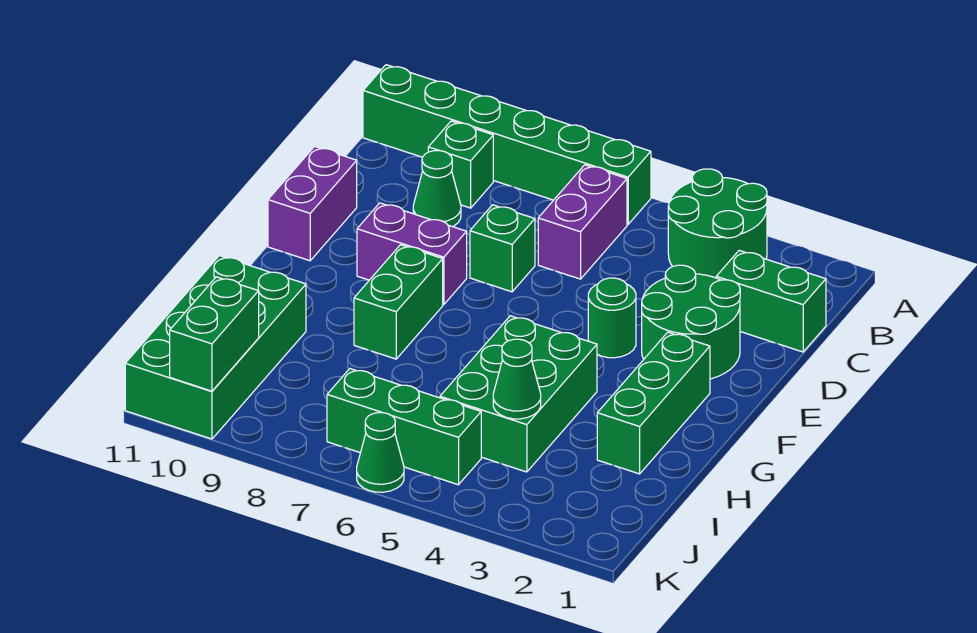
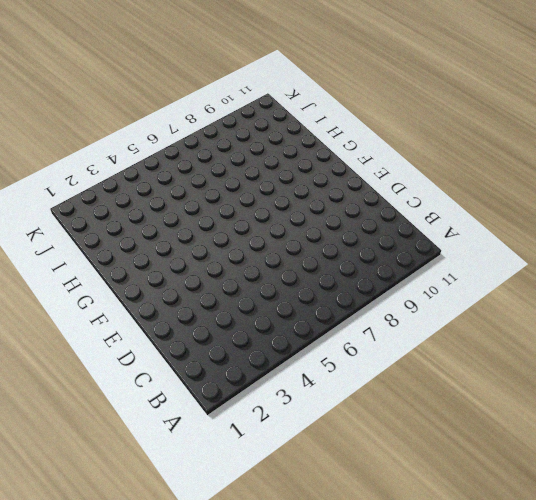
none -> green round brick A3:B4 level 1
none -> green brick A6:A11 level 1
none -> purple brick B6:C6 level 1

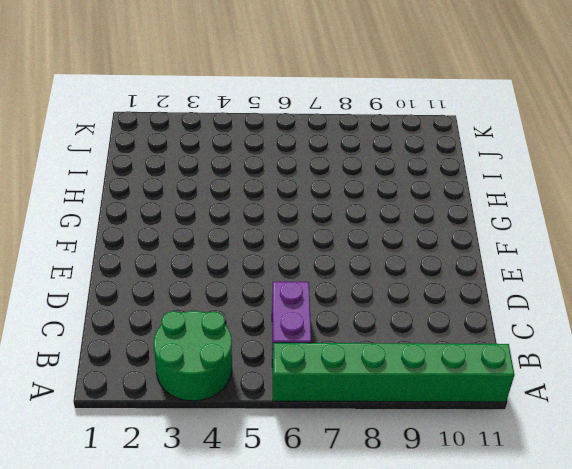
none -> green brick B9 level 1
none -> green brick C1:C2 level 1
none -> green cone C9 level 1

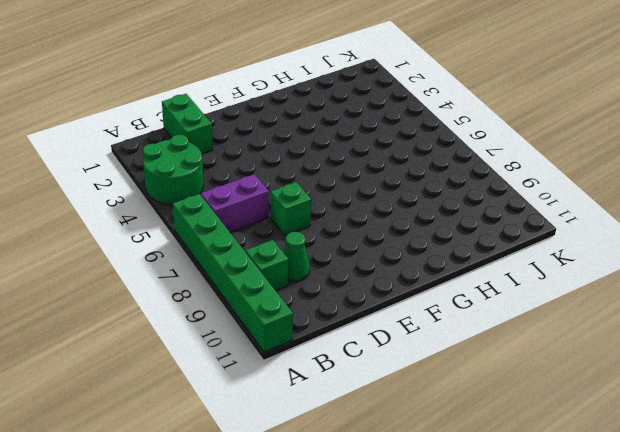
none -> green round brick D2:E3 level 1
none -> purple brick D11:E11 level 1
none -> green round brick E4 level 1

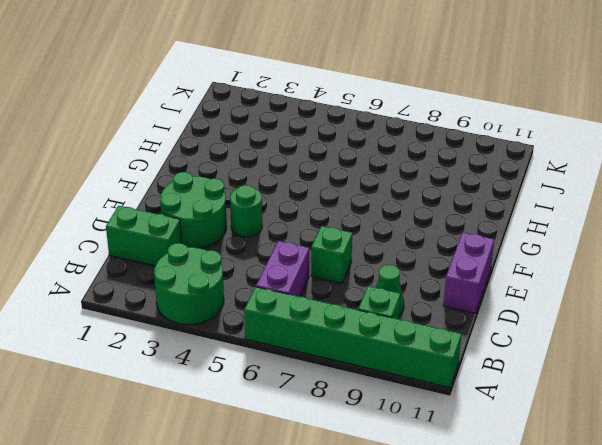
none -> purple brick E8:E9 level 1
none -> green brick F2:H2 level 1
none -> green brick F8:G8 level 1

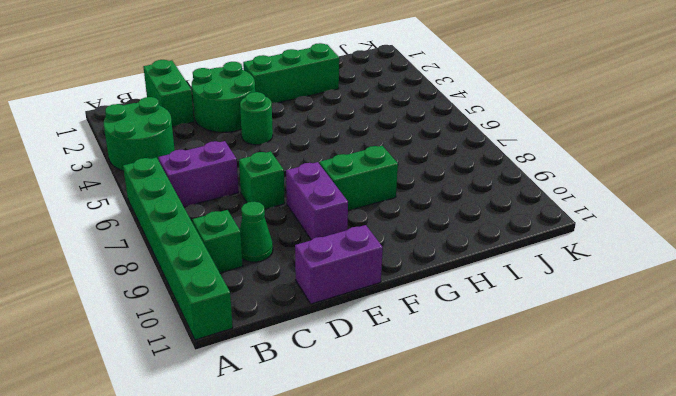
none -> green brick G4:I5 level 1
none -> green brick H10:K11 level 1
none -> green brick J5:J7 level 1

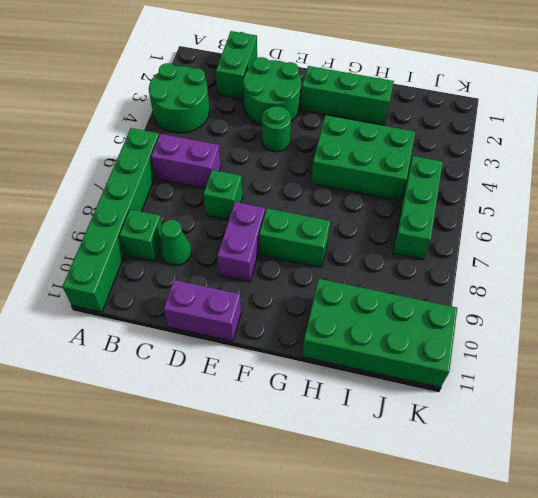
none -> green cone K6 level 1
none -> green cone I4 level 2
none -> green brick J10:K10 level 2

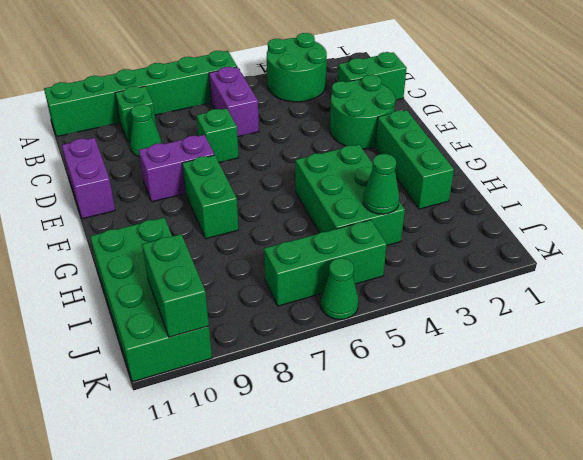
none -> green round brick E4 level 1

